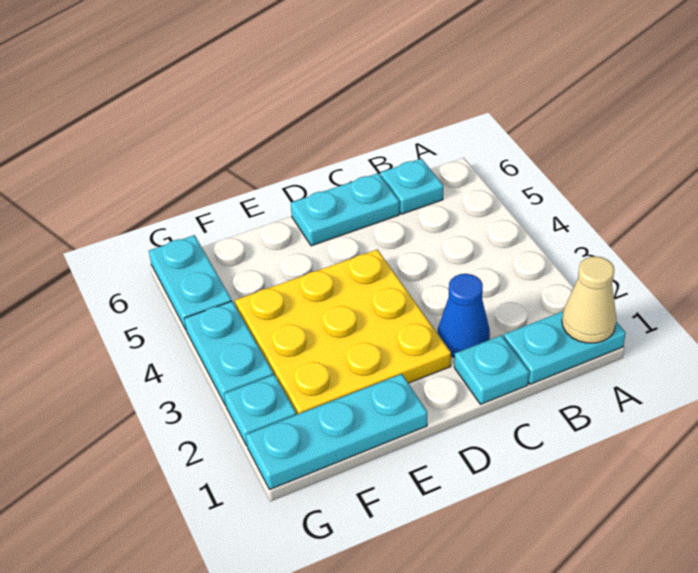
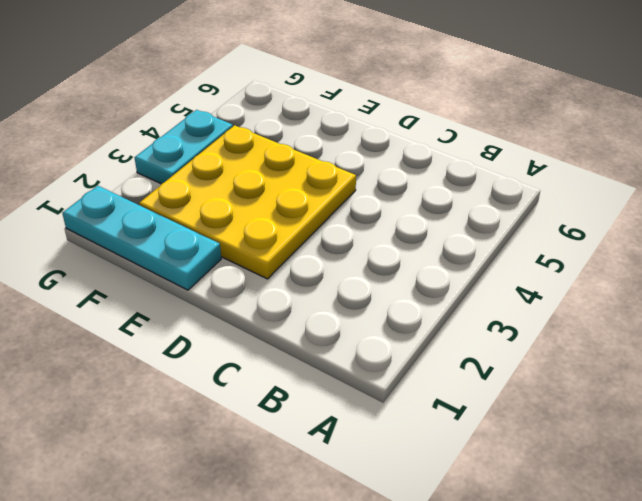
none -> cyan plate A1:B1 level 1
none -> cyan plate B6 level 1

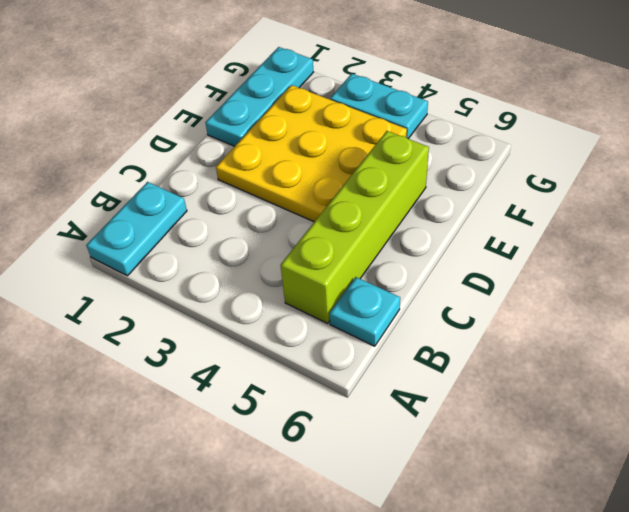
lime brick B5:E5 level 1 -> none
none -> cyan plate C1 level 1
none -> blue cone C2 level 1

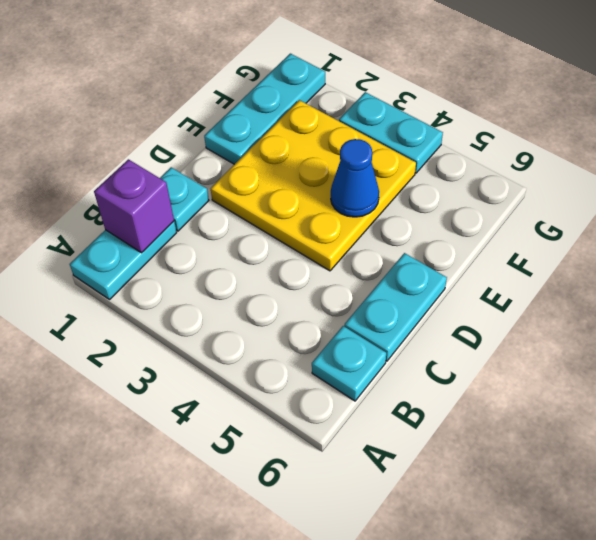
purple brick B1 level 2 -> none
blue cone E4 level 2 -> blue cone C2 level 1
none -> cyan plate G2 level 1
none -> cyan plate G5:G6 level 1

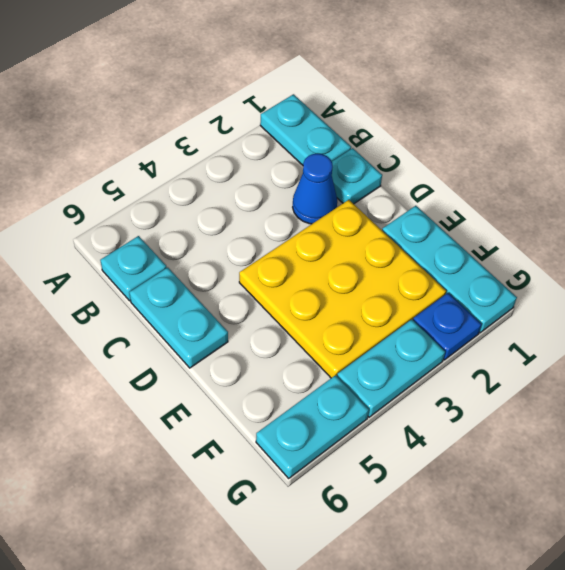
blue plate G2 level 1 -> cyan plate G2 level 1
none -> tan cone A1 level 2

